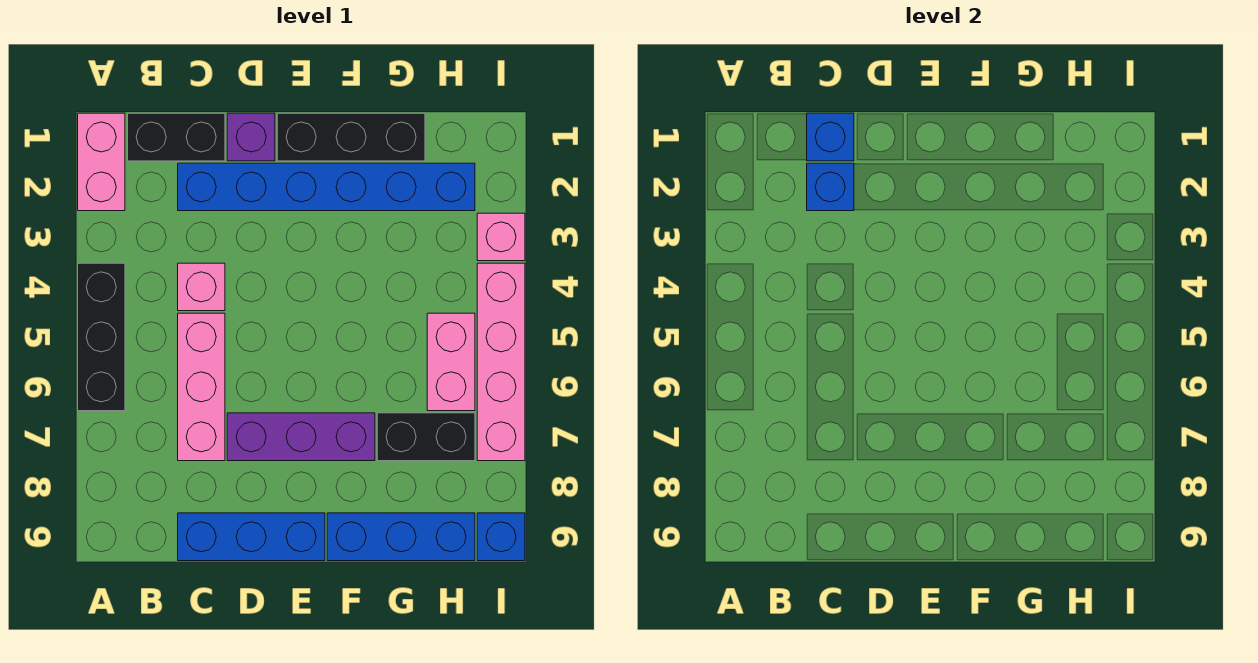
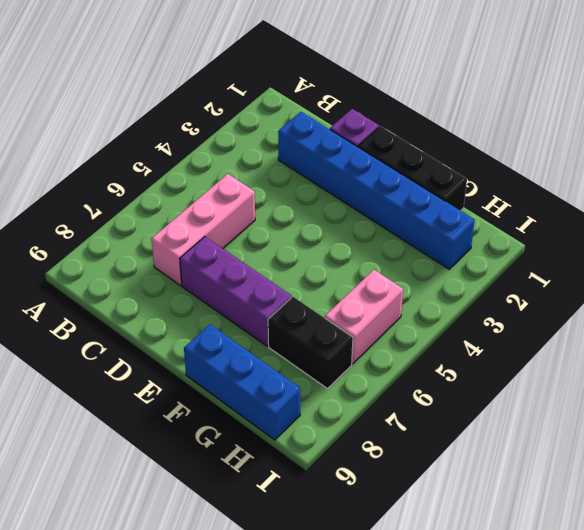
none -> pink brick A1:A2 level 1
none -> black brick A4:A6 level 1
none -> black brick B1:C1 level 1

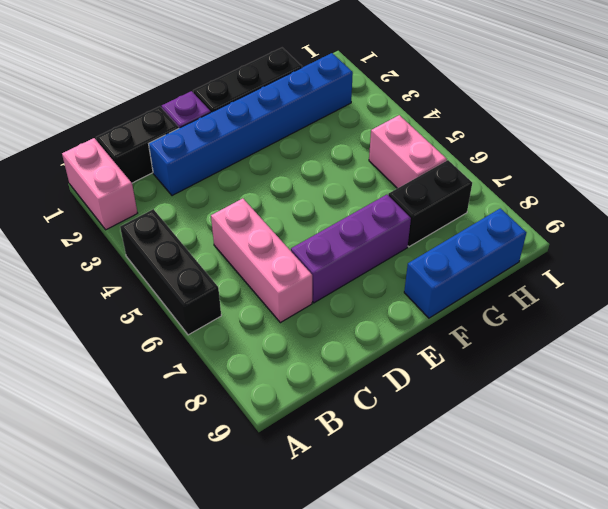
none -> pink brick C4 level 1
none -> blue brick C9:E9 level 1
none -> pink brick I3 level 1

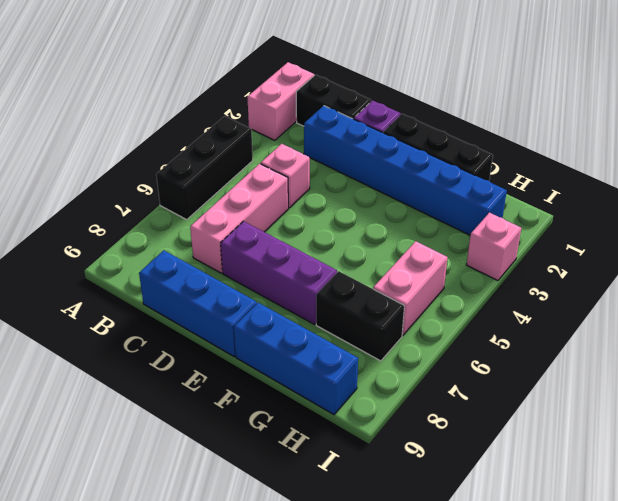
none -> pink brick I4:I7 level 1
none -> blue brick I9 level 1
none -> blue brick C1 level 2

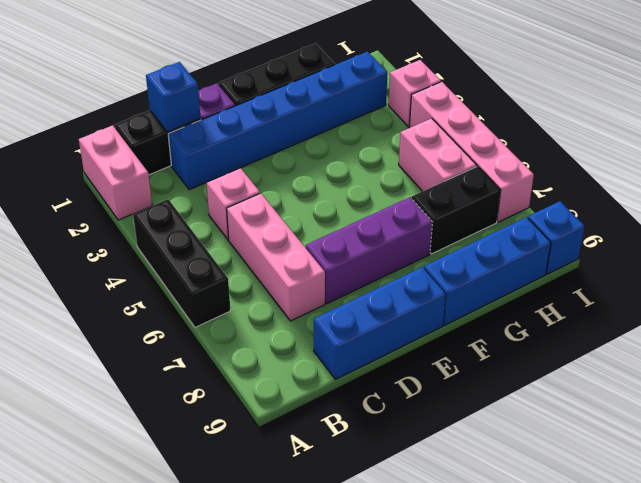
none -> blue brick C2 level 2

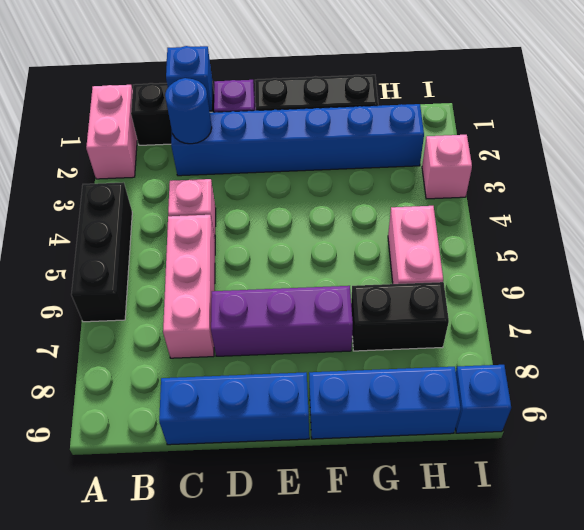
blue round brick C2 level 2 -> blue brick C2 level 2
none -> pink brick I4:I7 level 1

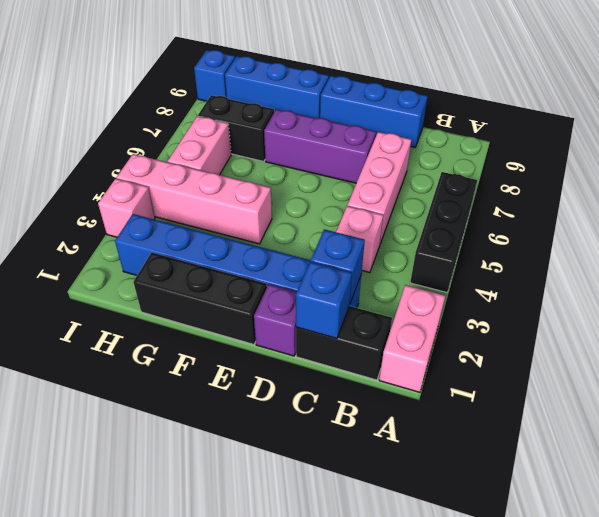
pink brick F4:I4 level 1 -> pink brick I4:I7 level 1

